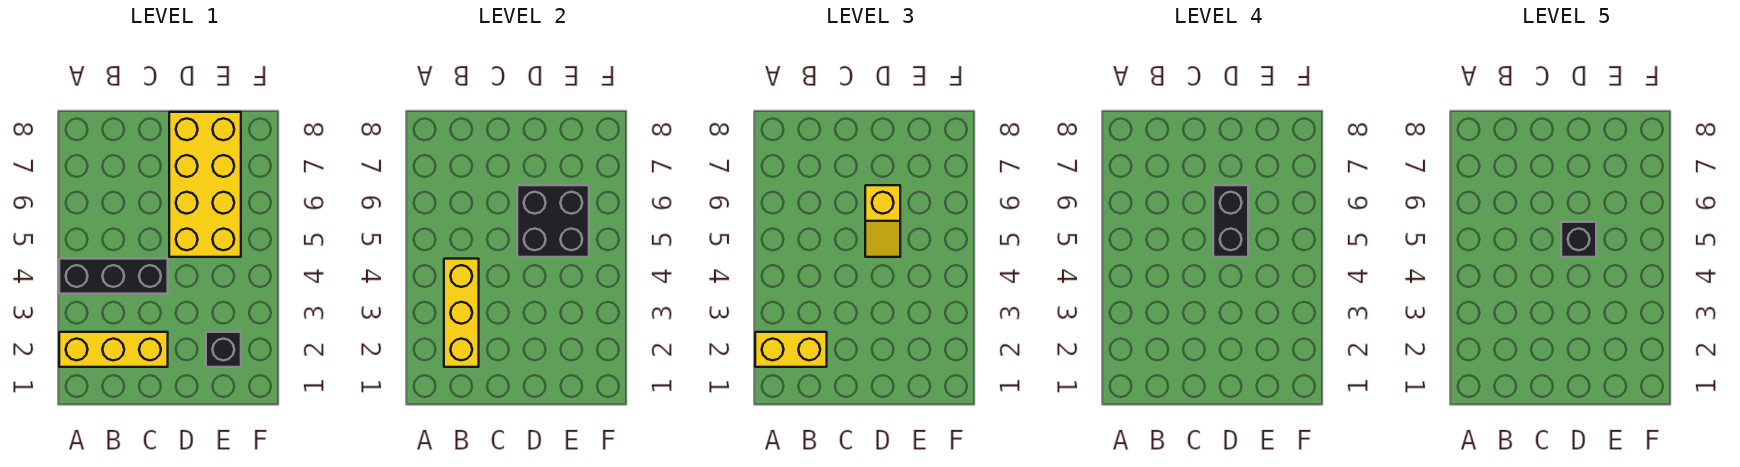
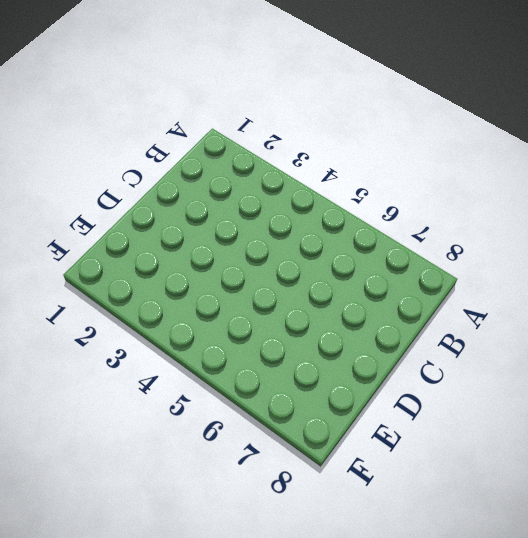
none -> yellow brick A2:C2 level 1
none -> black brick A4:C4 level 1

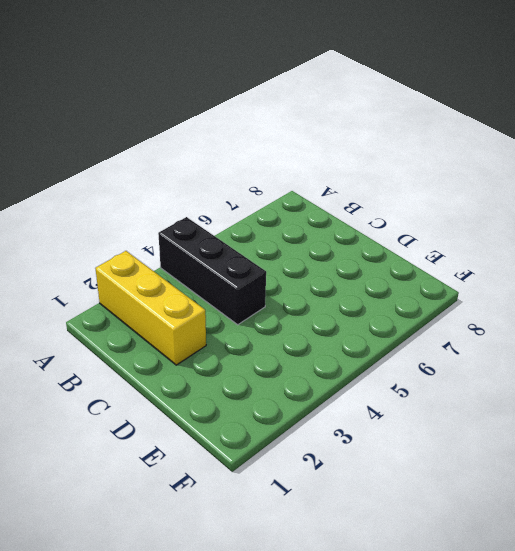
none -> yellow brick D5:E8 level 1
none -> black brick E2 level 1

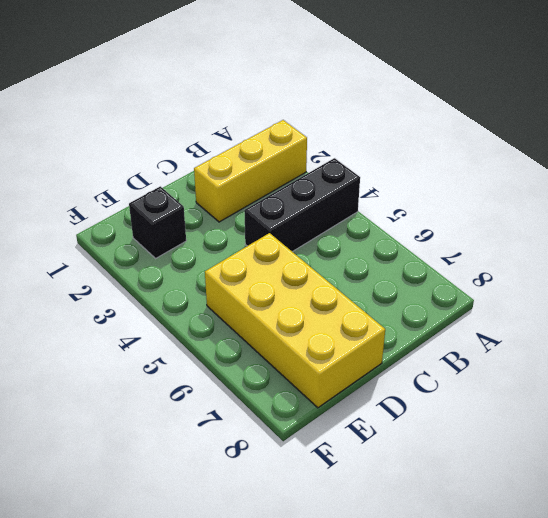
none -> yellow brick B2:B4 level 2
none -> black brick D5:E6 level 2

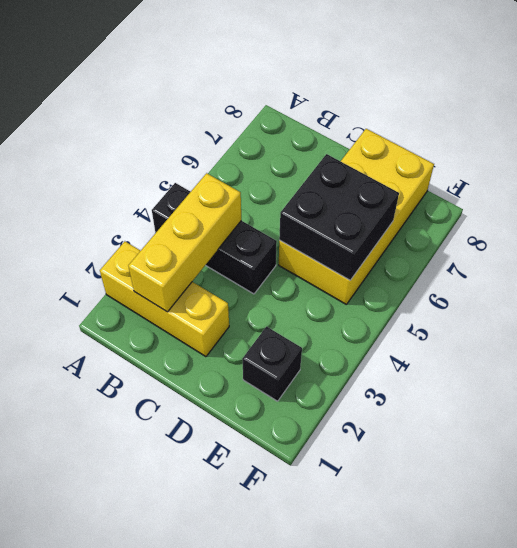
none -> yellow brick A2:B2 level 3
none -> yellow slope D5:D6 level 3 top 6

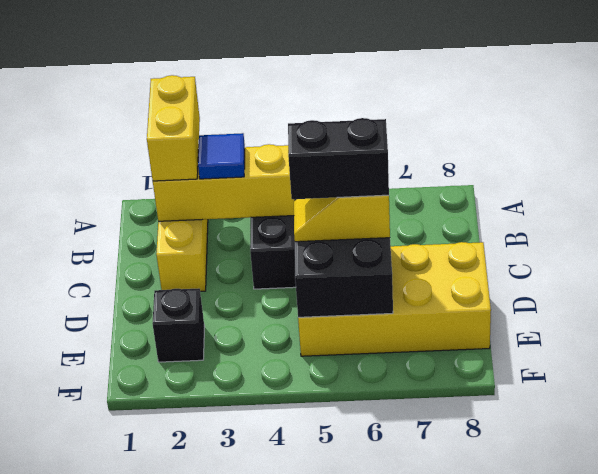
blue tile B3 level 3 -> none
none -> black brick D5 level 5

